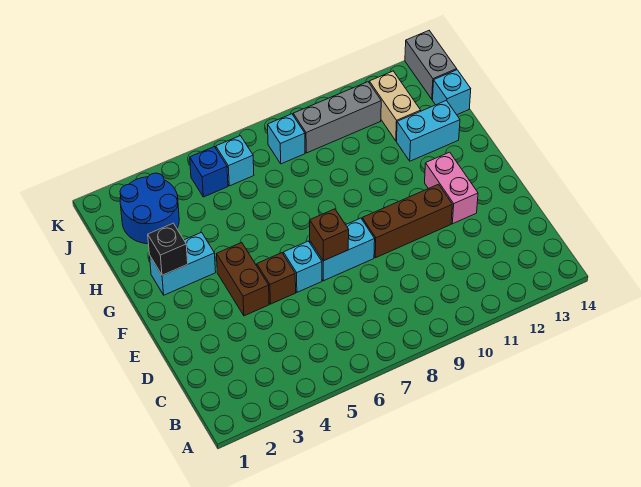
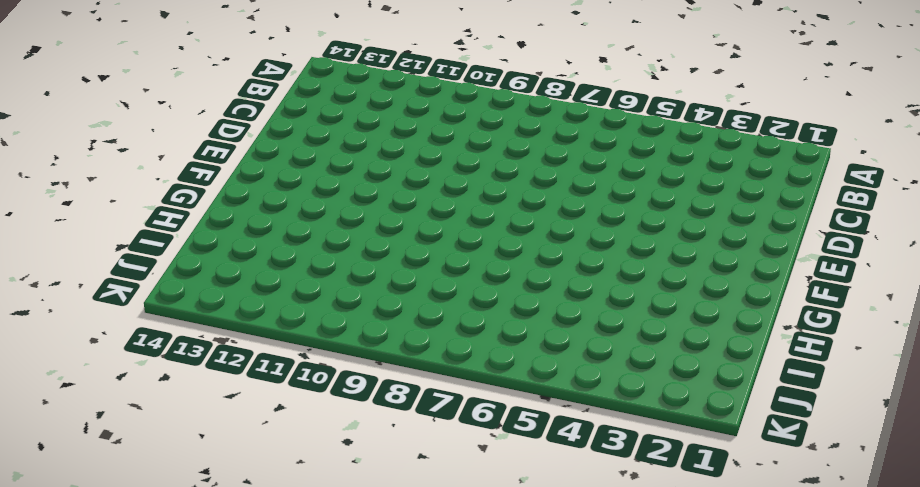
none -> brown brick E4:F4 level 1
none -> brown brick E5 level 1
none -> cyan brick E6 level 1

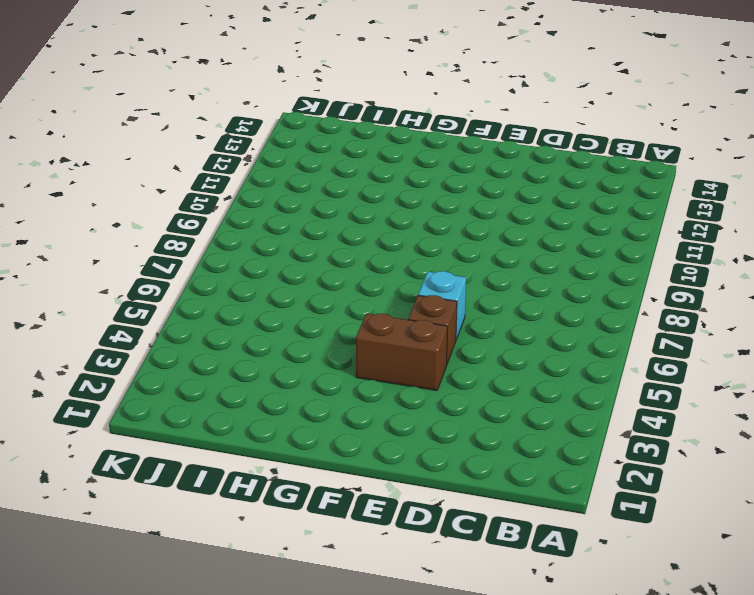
none -> cyan brick E7:E8 level 1
none -> brown brick E9:E11 level 1
none -> pink brick E12:F12 level 1

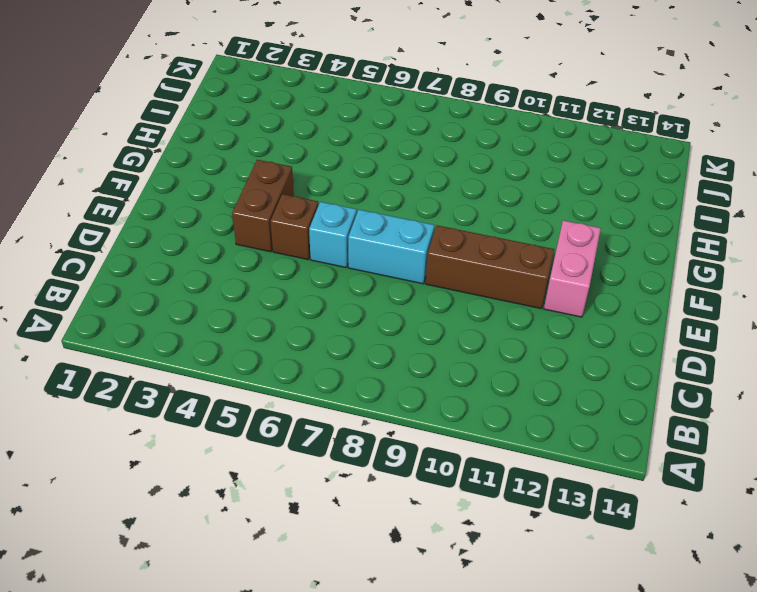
none -> cyan brick G2:G3 level 1
none -> cyan brick H12:H13 level 1
none -> blue round brick I2:J3 level 1

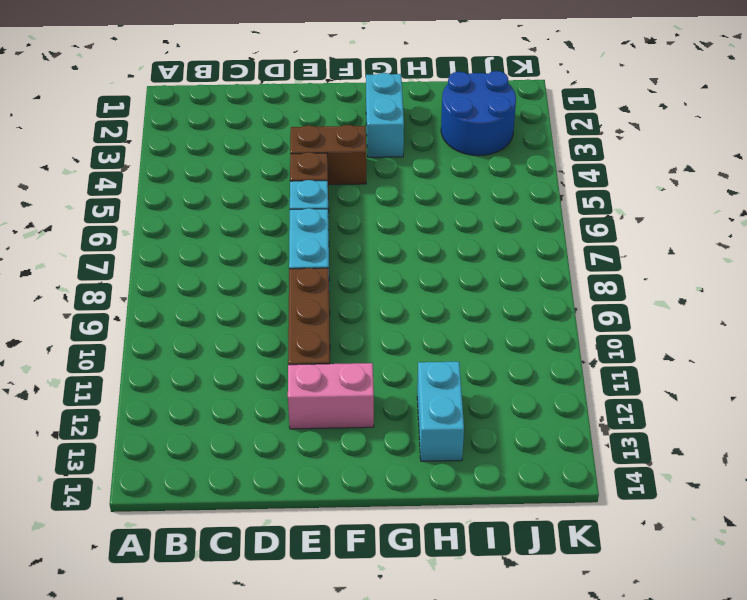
none -> tan brick I12:J12 level 1
none -> cyan brick I14 level 1
none -> blue brick J5 level 1

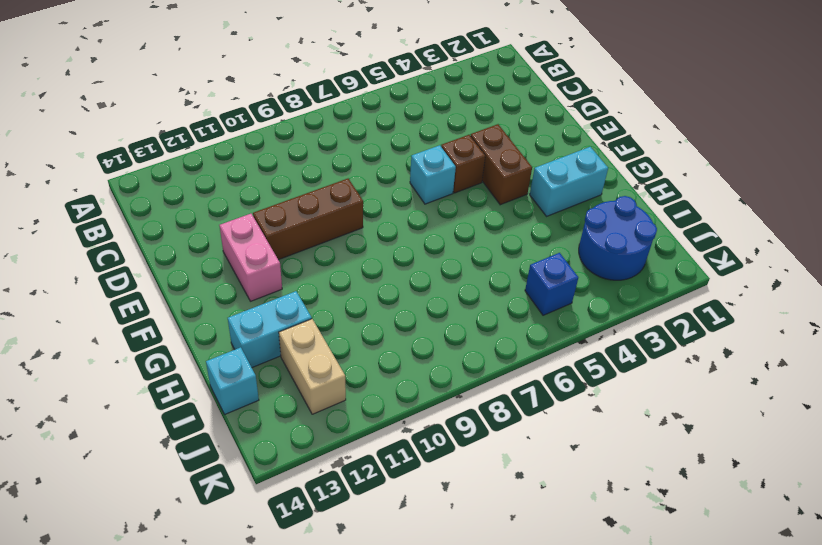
none -> cyan brick E7:E8 level 1
none -> cyan brick J6 level 1
none -> cyan brick J8 level 1

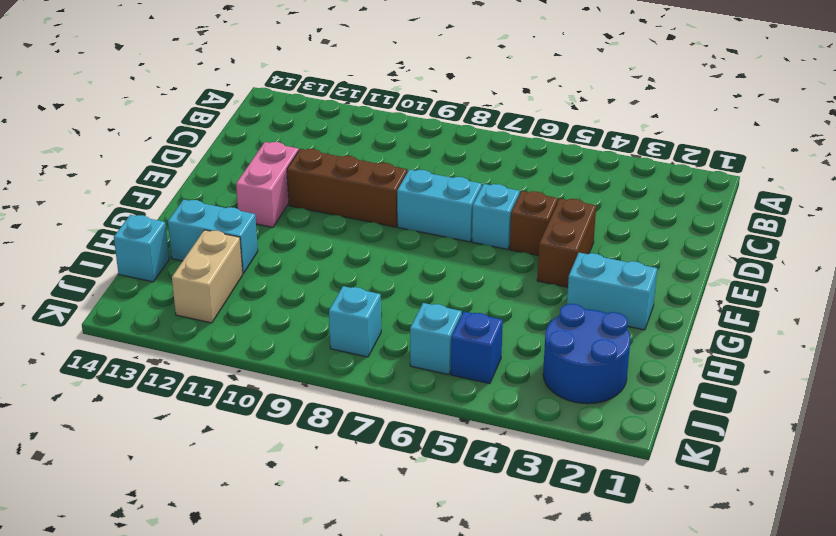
none -> grey brick J9:J11 level 1
none -> grey brick J14:K14 level 1
none -> brown brick E7 level 2

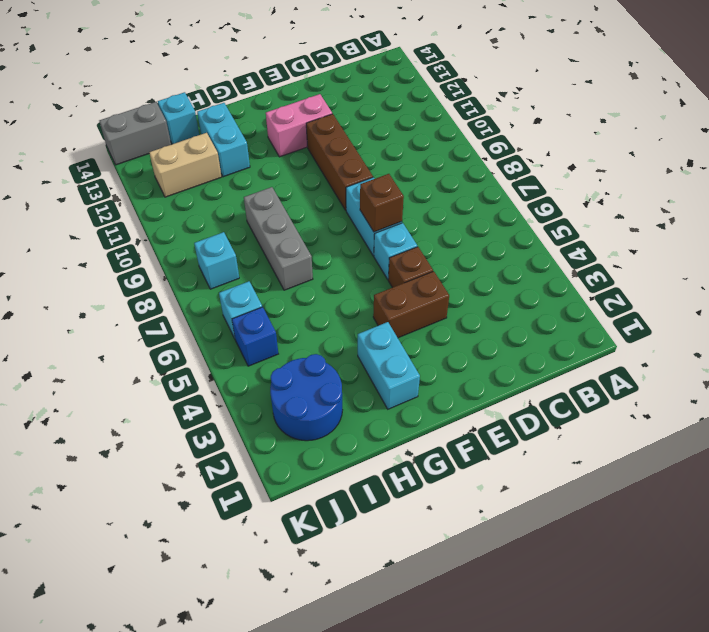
grey brick H7:H9 level 1 -> grey brick J9:J11 level 1
none -> black brick G2 level 2

